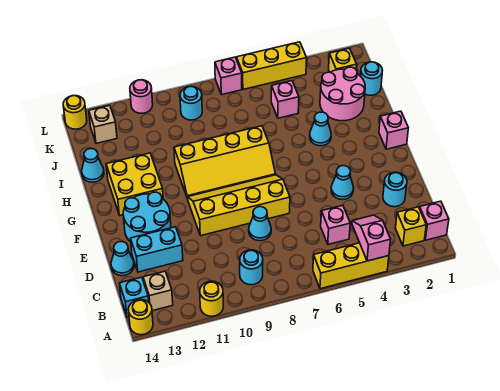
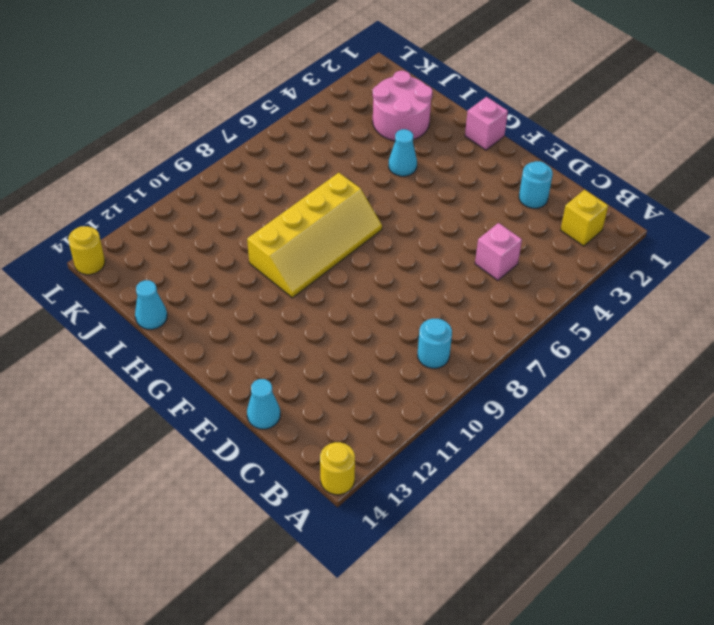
none -> yellow brick A4:A6 level 1
none -> yellow round brick A11 level 1
none -> pink brick B1 level 1
none -> tan brick B13 level 1

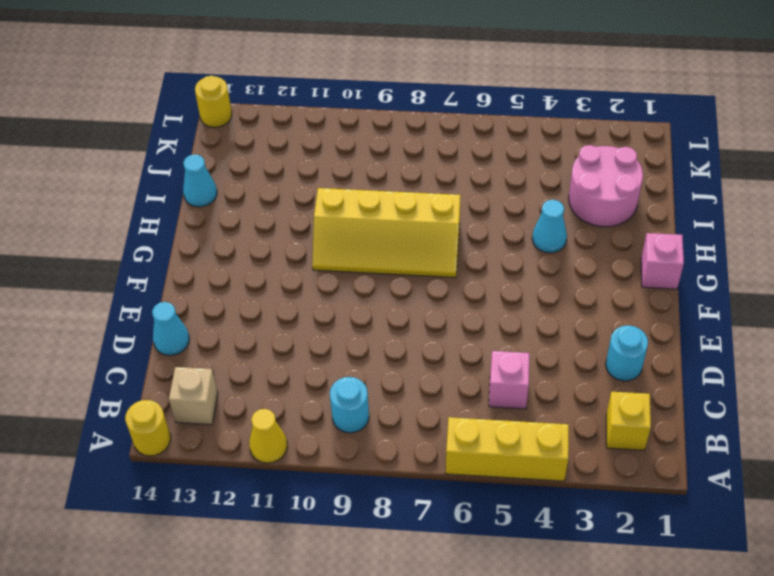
yellow cone A11 level 1 -> yellow round brick A11 level 1
none -> pink brick B1 level 1
none -> cyan brick B14 level 1
none -> cyan cone D8 level 1
none -> cyan brick D12:D13 level 1

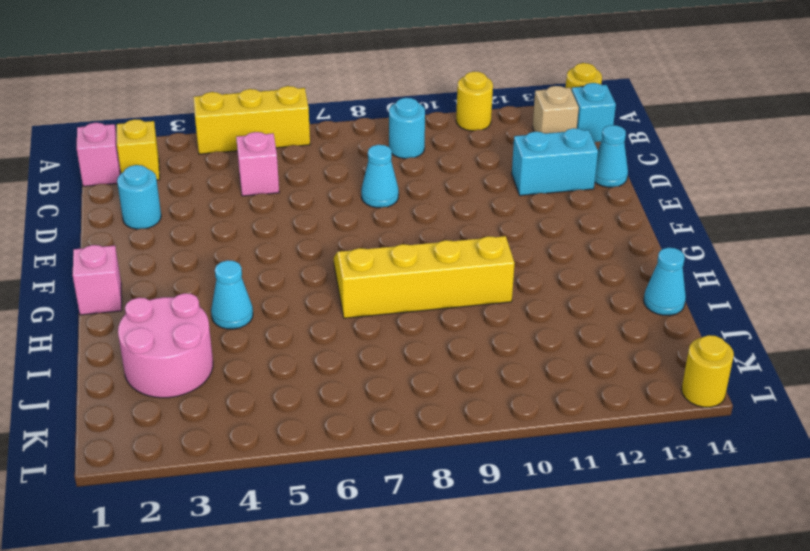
none -> cyan cone E4 level 1
none -> yellow slope E7:F10 level 1 top E
none -> cyan round brick E12:F13 level 1
none -> yellow brick G12:H13 level 1

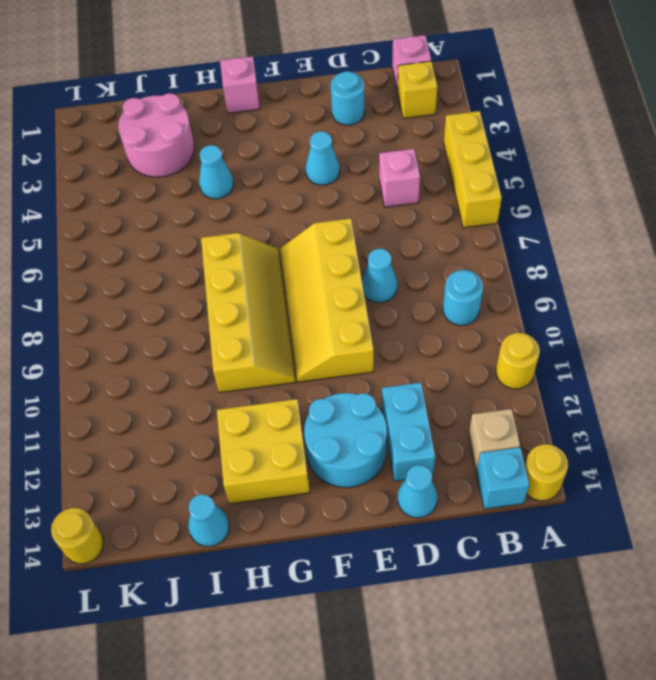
none -> cyan round brick J1 level 1
none -> pink brick J5 level 1
none -> yellow brick K2 level 1
none -> cyan round brick K9 level 1

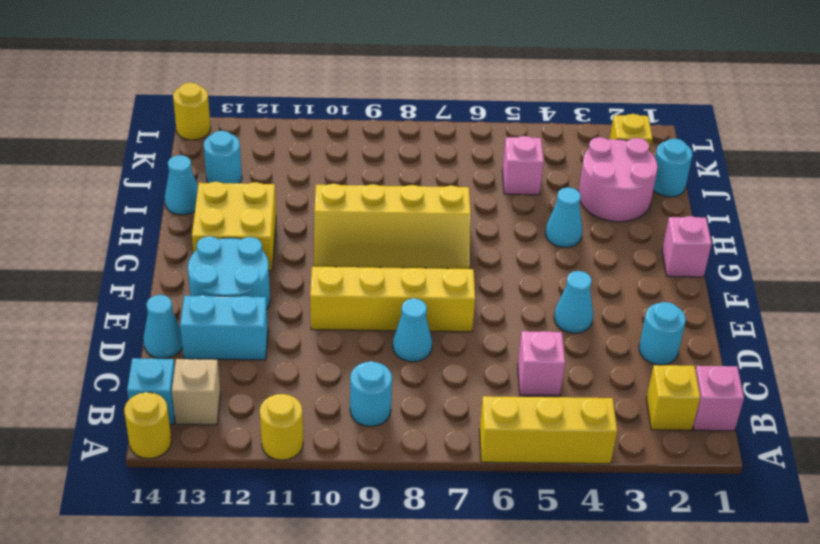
cyan round brick J13 level 1 -> cyan round brick K9 level 1
none -> tan brick K13 level 1
none -> yellow brick L4:L6 level 1
none -> pink brick L7 level 1
none -> pink round brick L11 level 1

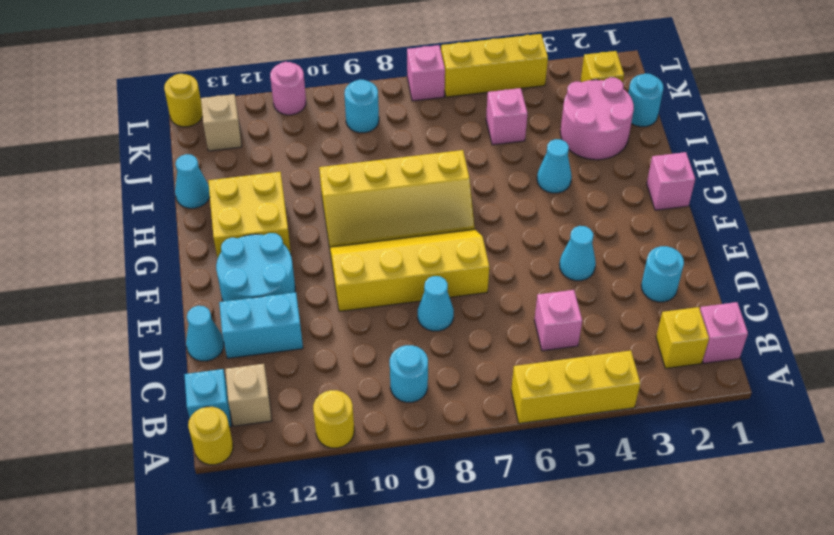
none -> pink slope A4:B4 level 2 top A

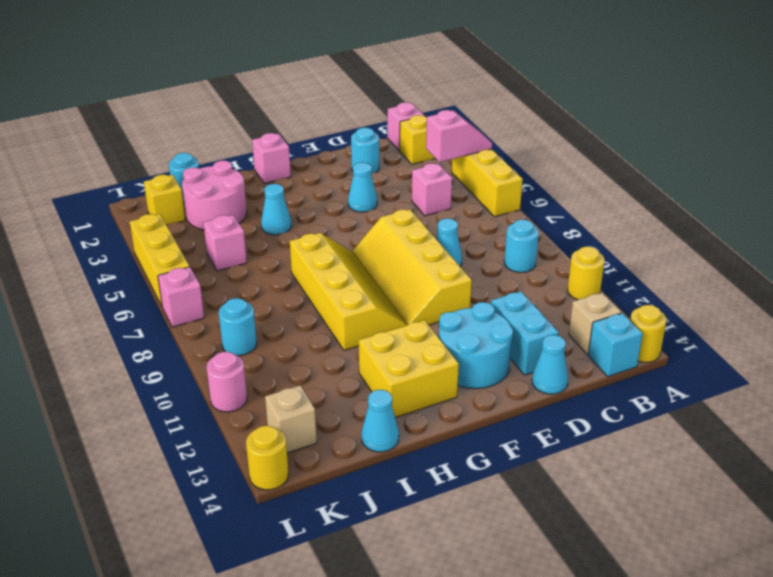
pink slope A4:B4 level 2 top B -> pink slope A4:B4 level 2 top A

